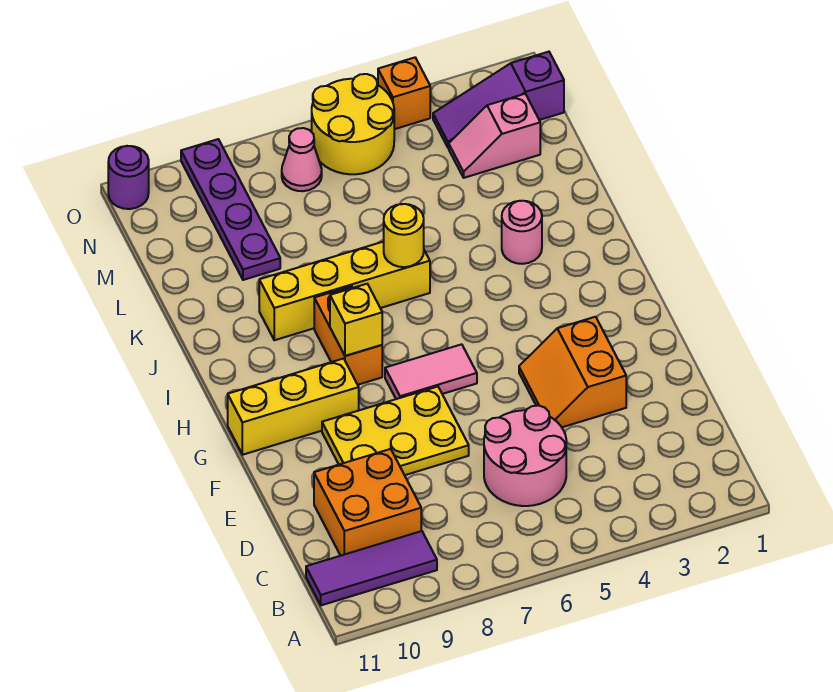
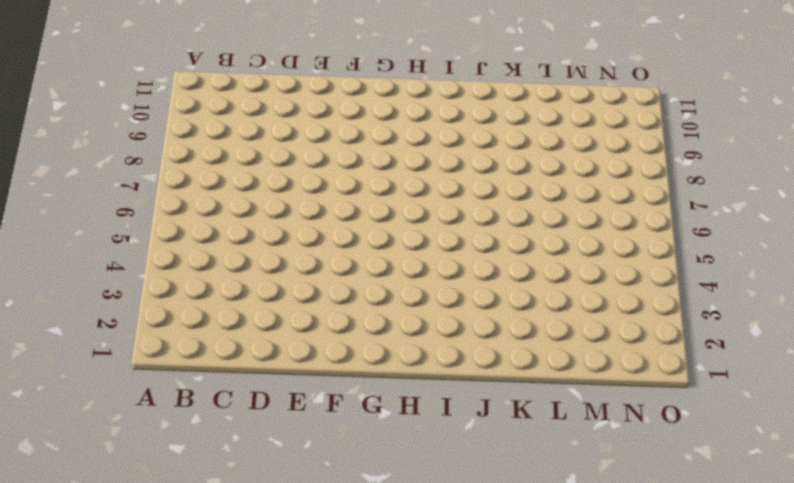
none -> purple tile B9:B11 level 1
none -> pink round brick C5:D6 level 1
none -> orange brick C9:D10 level 1

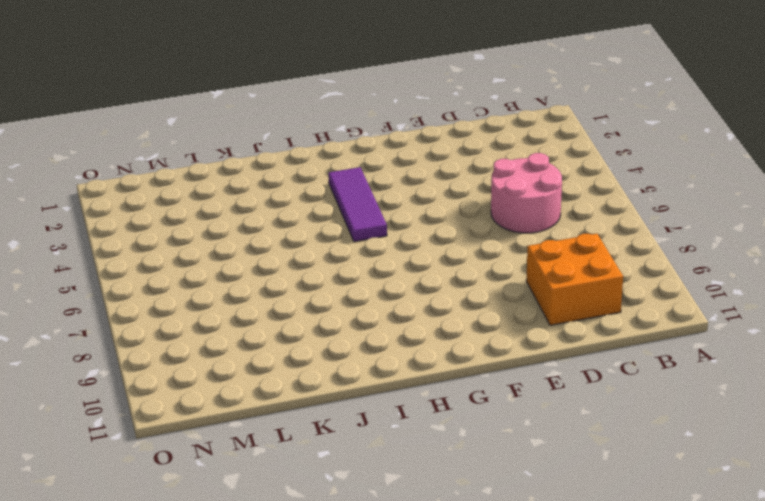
purple tile H3:H5 level 1 -> purple tile B9:B11 level 1
none -> orange slope E3:F4 level 1 top 3
none -> yellow plate E7:F9 level 1
none -> pink tile G6:G7 level 1

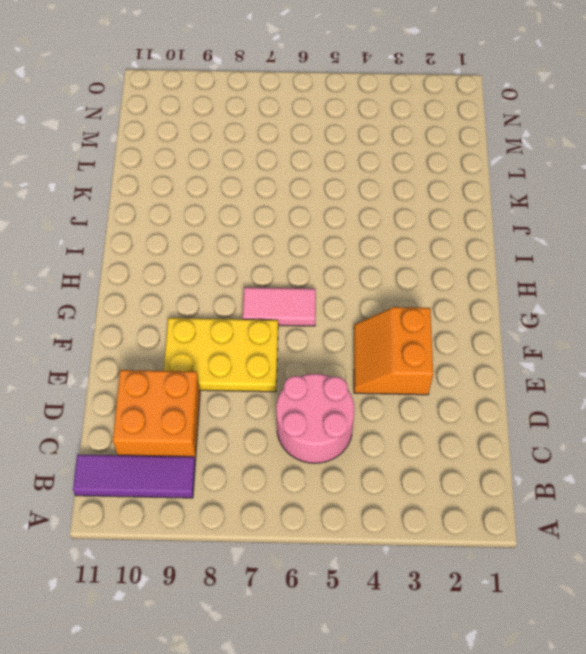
none -> yellow brick G9:G11 level 1
none -> orange brick H8:I8 level 1
none -> pink round brick J3 level 1

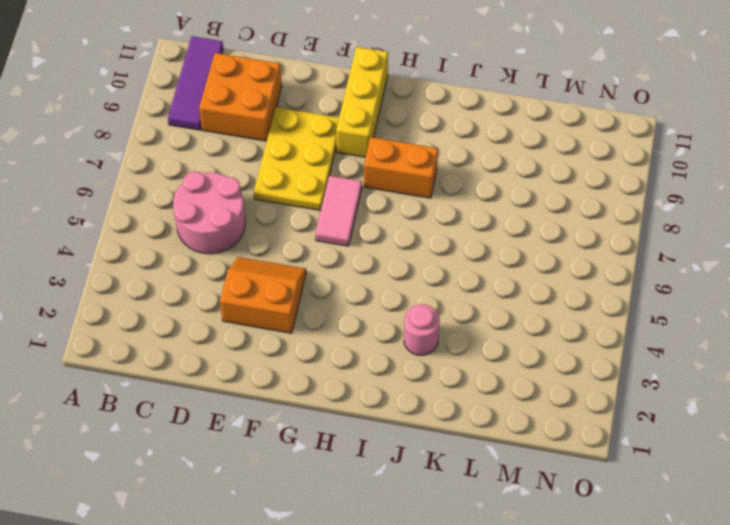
none -> yellow brick J6:J9 level 1
none -> purple plate L9:O9 level 1
none -> pink slope M2:M3 level 1 top 2

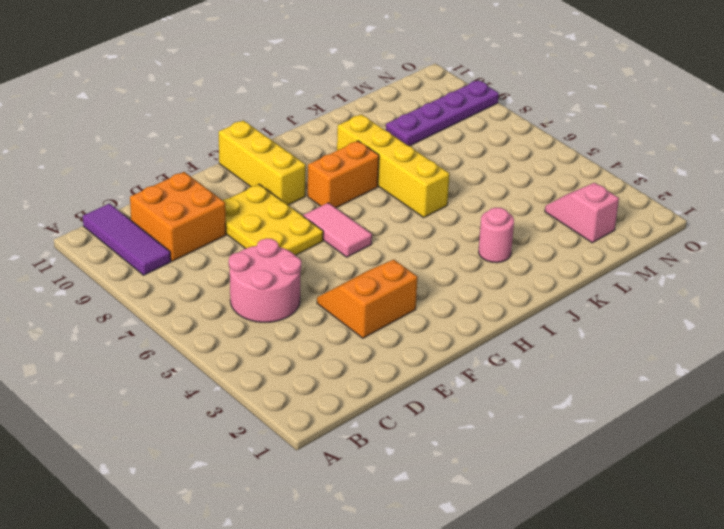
none -> purple slope N1:N3 level 1 top 1
none -> yellow round brick N5:O6 level 1
none -> pink cone N7 level 1

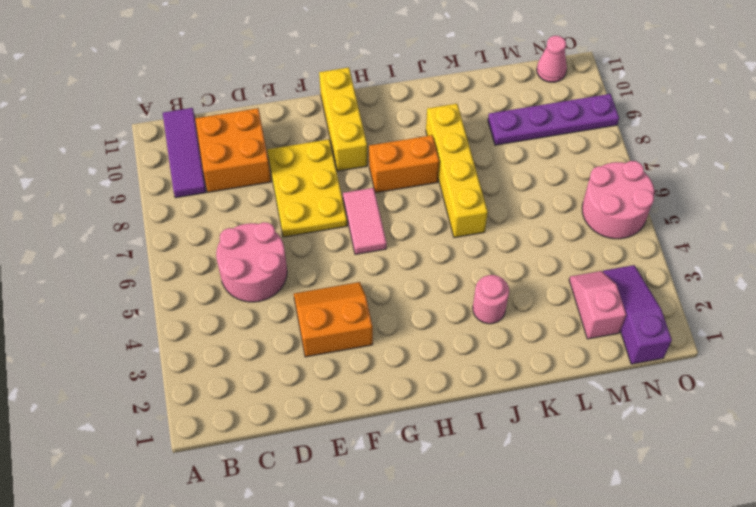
pink round brick N5:O6 level 1 -> yellow round brick N5:O6 level 1
pink cone N11 level 1 -> pink cone N7 level 1
none -> orange brick O4 level 1
none -> purple round brick O11 level 1
none -> yellow brick H8 level 2

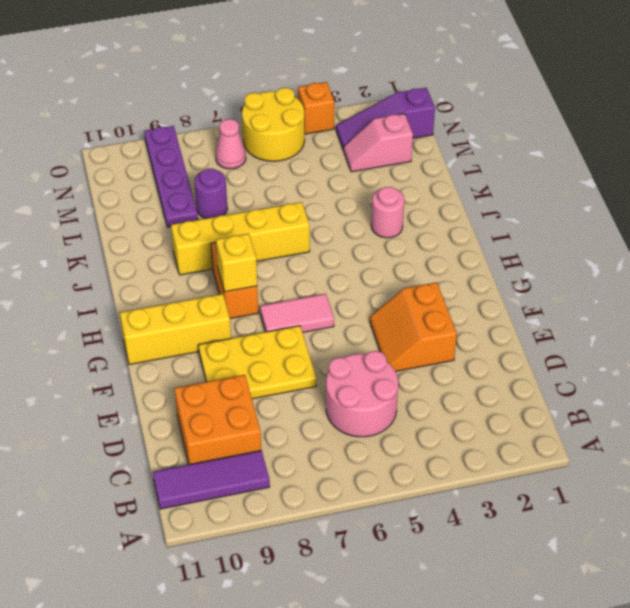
purple round brick L8 level 1 -> purple round brick O11 level 1
none -> yellow round brick J6 level 2

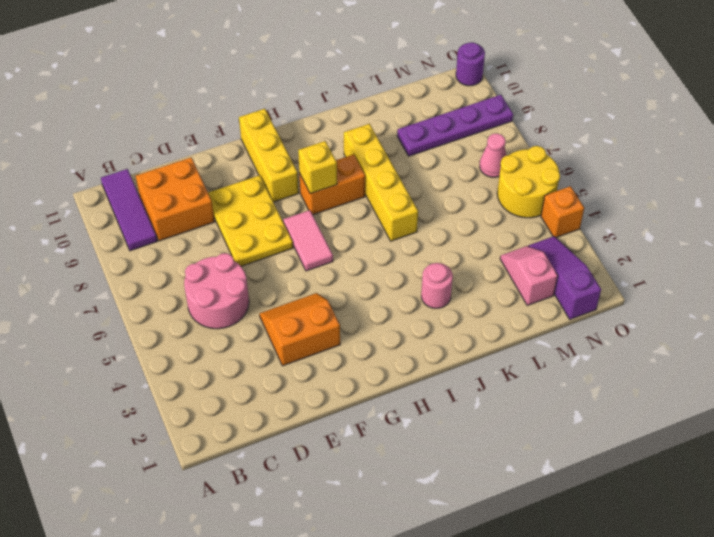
none -> yellow round brick J6 level 2

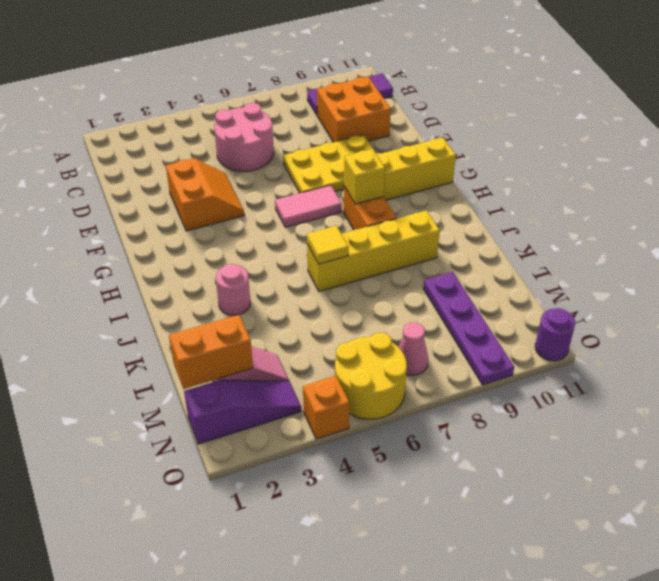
yellow tile J6 level 2 -> yellow round brick J6 level 2
orange brick M1:M2 level 2 -> none

